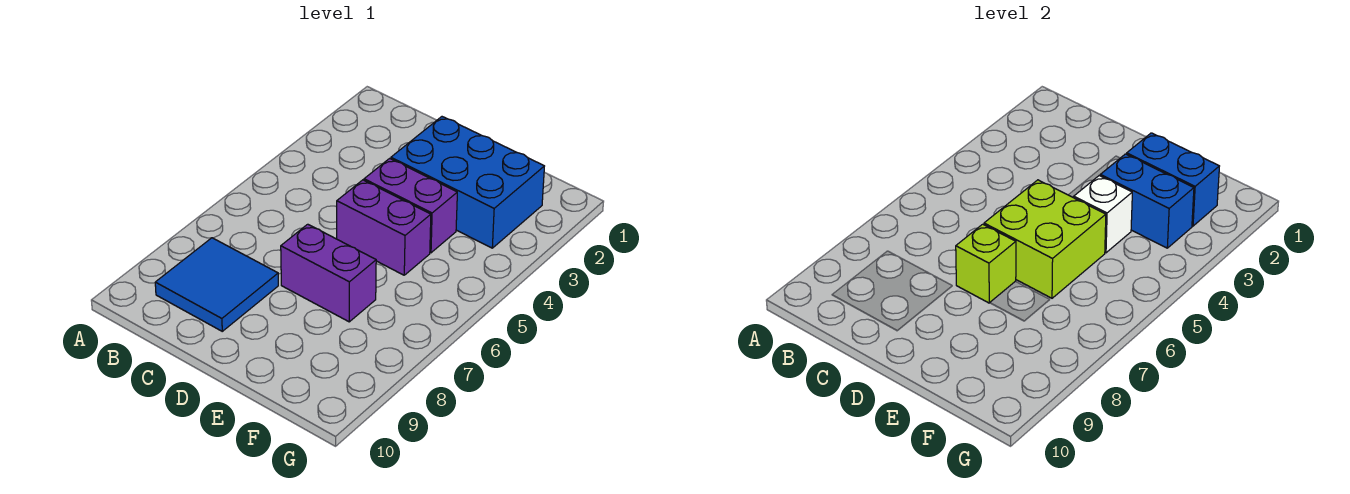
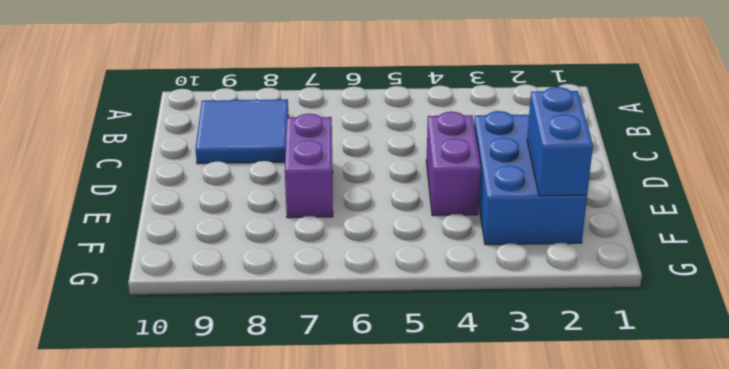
none -> purple brick D5:E5 level 1
none -> lime brick D5:E6 level 2

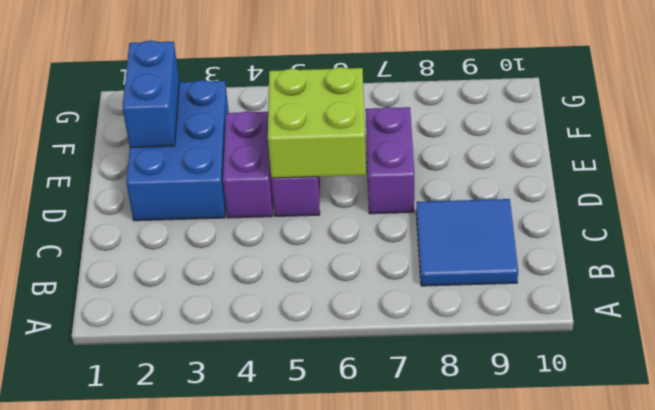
none -> lime brick D7 level 2
none -> blue brick E3:F3 level 2

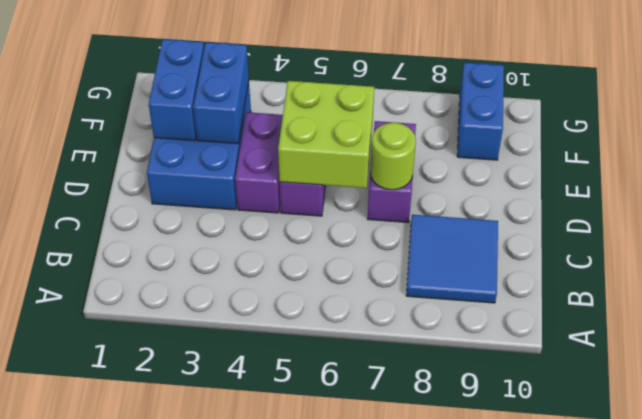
lime round brick D7 level 2 -> lime brick D7 level 2
blue brick F9:G9 level 1 -> none
none -> white brick E4 level 2

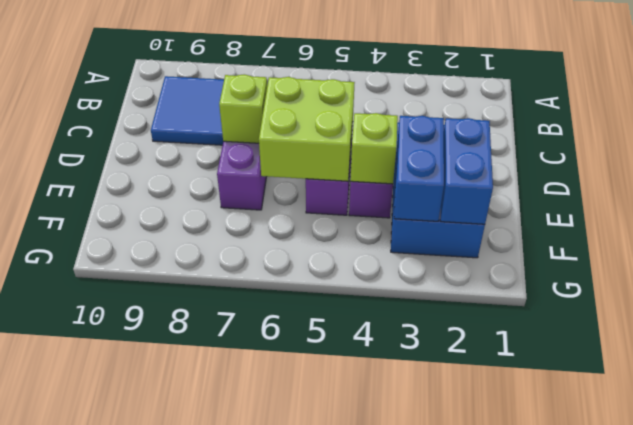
lime brick E4 level 2 -> white brick E4 level 2

